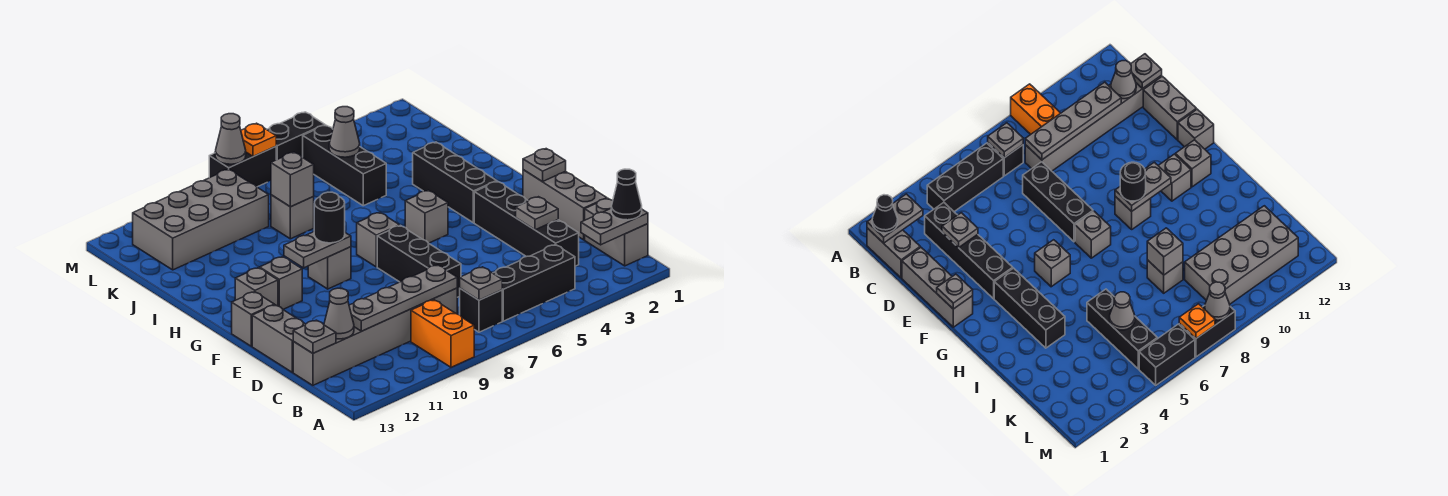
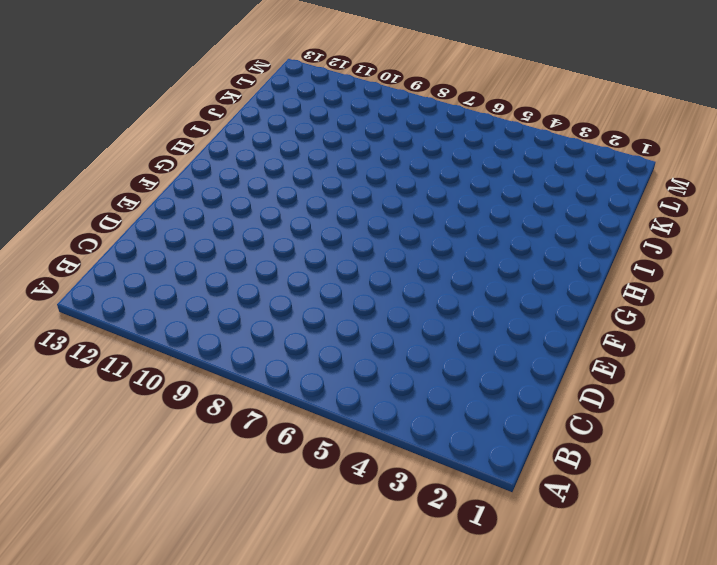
none -> orange brick A9:B9 level 1
none -> grey brick B1:C1 level 1
none -> black brick B4:B6 level 1
none -> black brick B7 level 1

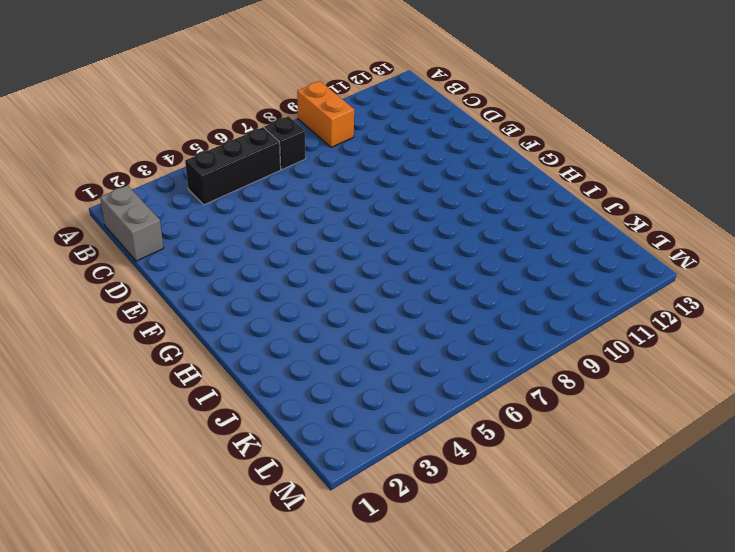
none -> black brick C3:F3 level 1
none -> grey brick C8:C13 level 1
none -> grey brick D1:F1 level 1
none -> black brick D7:F7 level 1

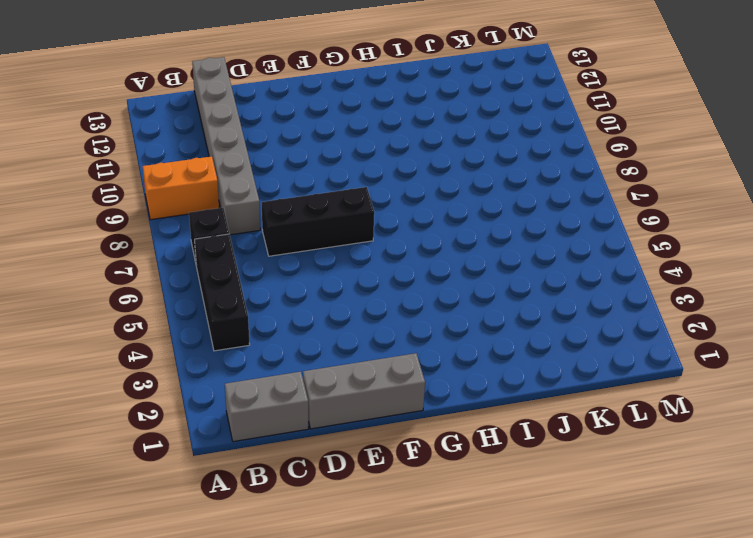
none -> black brick C3:F3 level 1
none -> grey brick D13:E13 level 1
none -> grey brick F13 level 1
none -> black brick G3:I3 level 1

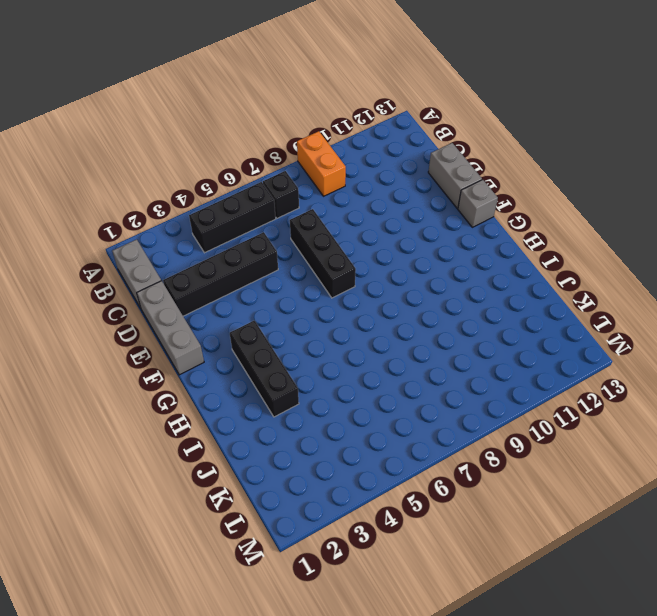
black brick D2:D5 level 1 -> black brick C3:F3 level 1
none -> grey brick C8:C13 level 1
none -> grey brick G5 level 1
none -> grey brick G7 level 1
none -> grey brick G9 level 1

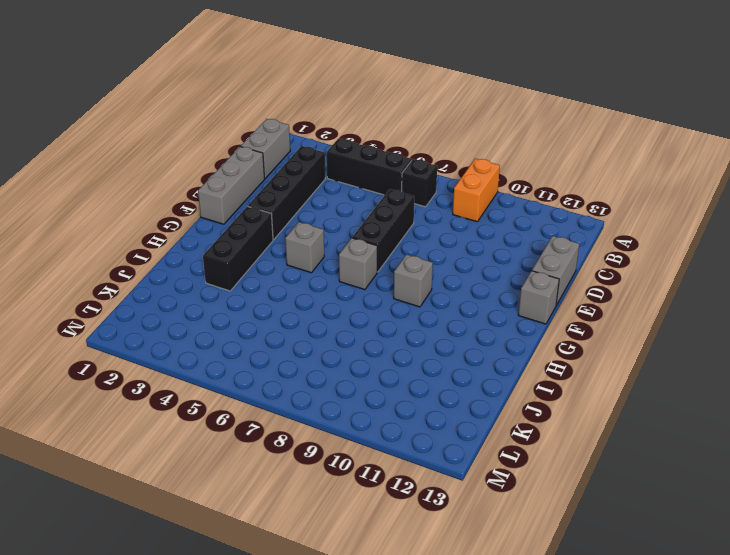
none -> grey brick C8:C13 level 1
none -> grey brick G11 level 1
none -> grey brick G12 level 1
none -> black brick J5:L5 level 1

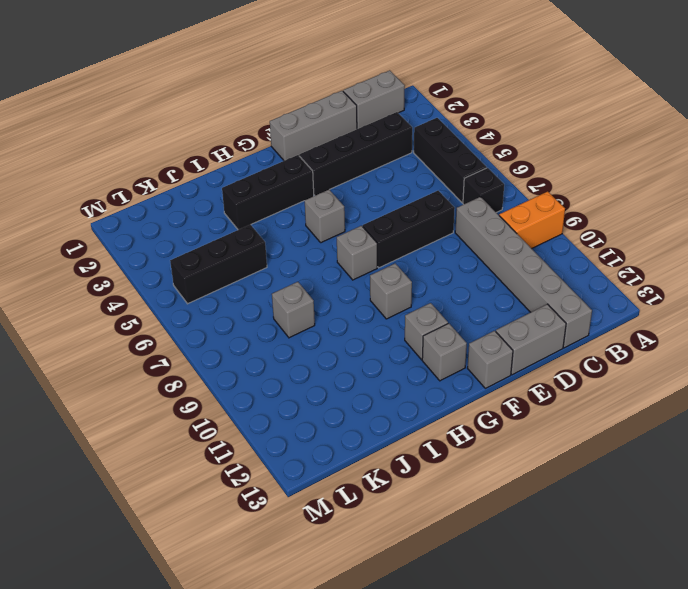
none -> grey brick K9:L12 level 1
none -> black brick M5:M6 level 1
none -> black brick M7:M8 level 1
none -> grey plate B1:B2 level 2

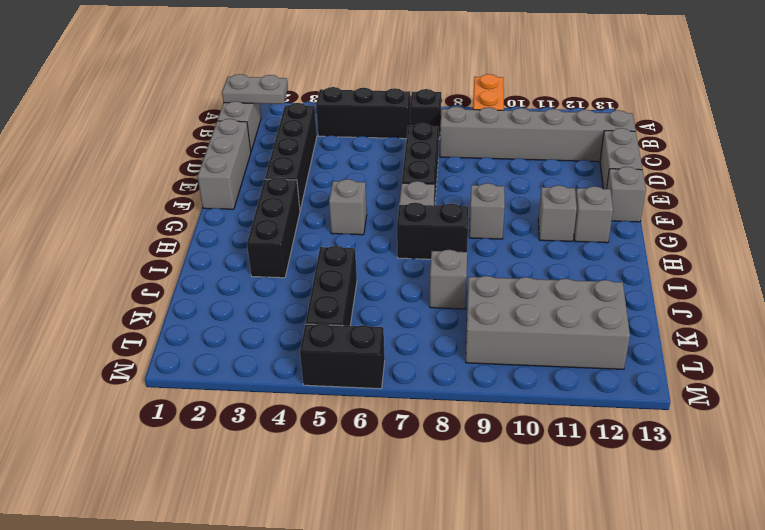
black brick H7:H8 level 1 -> black brick M7:M8 level 1
none -> grey plate B7 level 2
none -> grey plate C8:C11 level 2
none -> grey cone C12 level 2
none -> grey plate C13 level 2

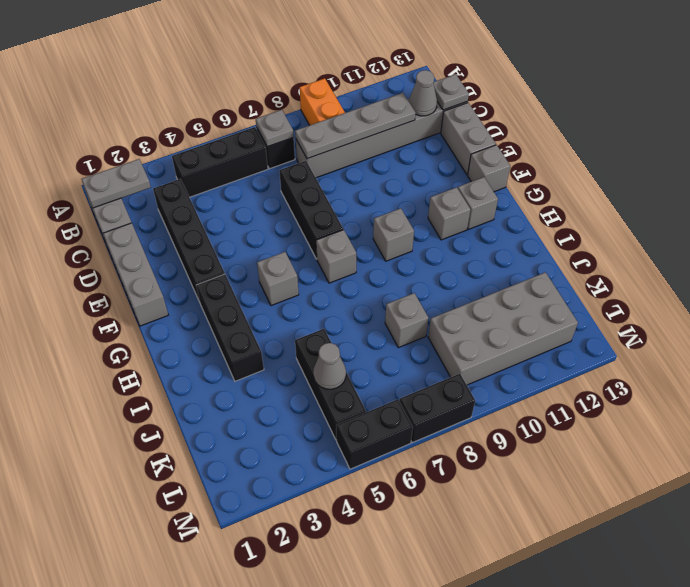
none -> grey plate D3 level 2
none -> grey plate F1 level 2
none -> grey plate G9:G10 level 2
none -> grey brick J8 level 2

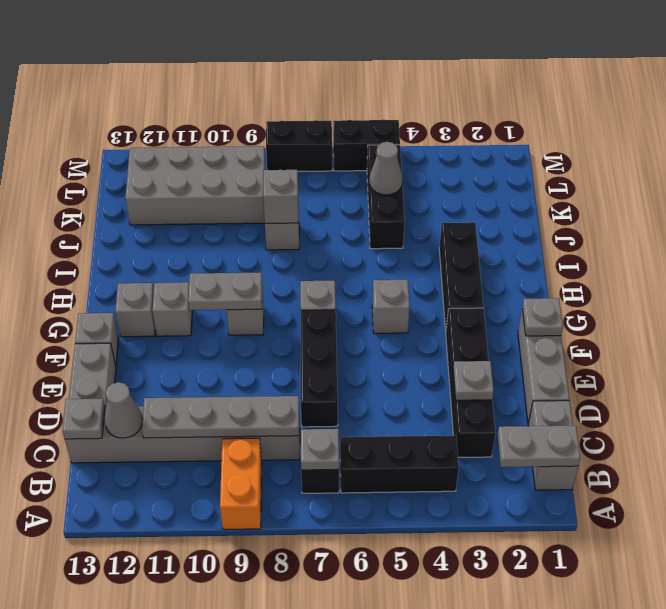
none -> orange plate M7 level 2
none -> grey cone M8 level 2
none -> black cone B1 level 3
none -> black round brick G9 level 3

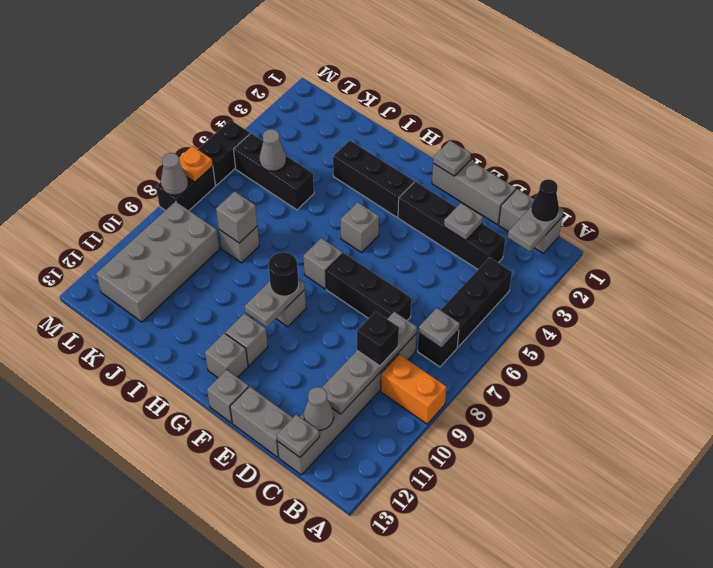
black brick C9 level 3 -> none

